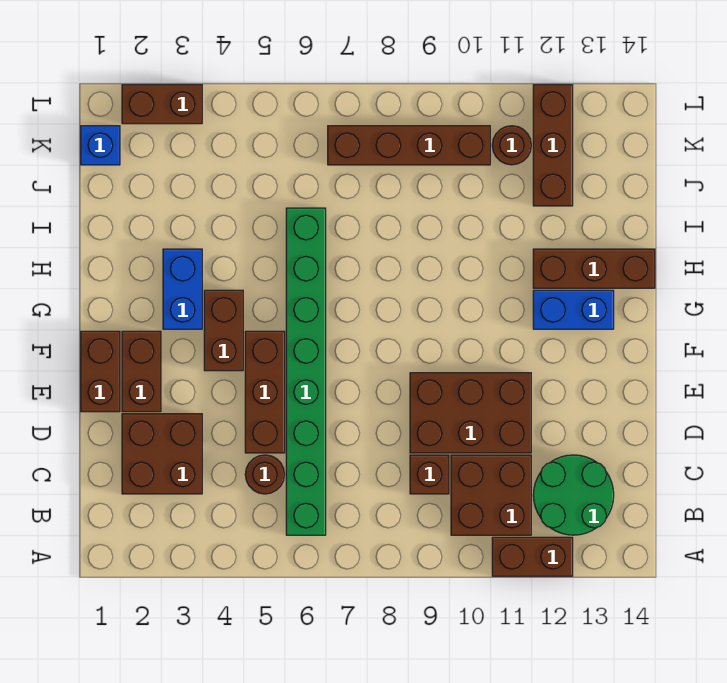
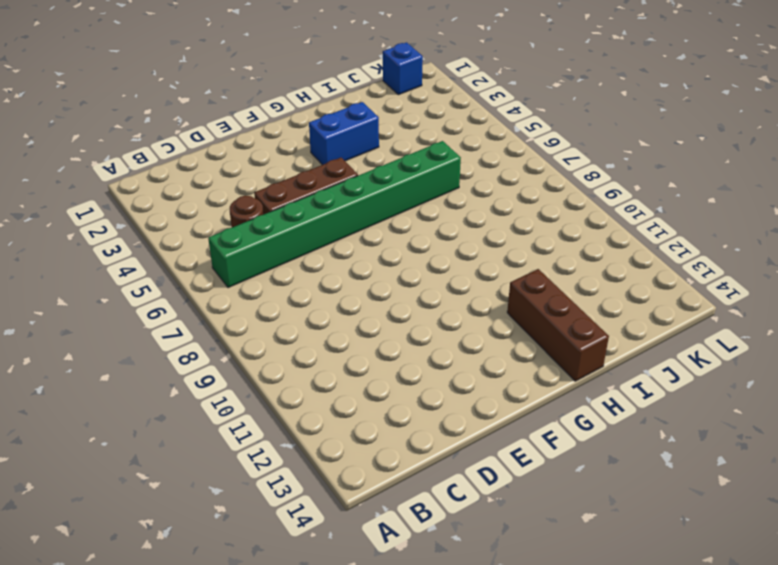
none -> brown brick A11:A12 level 1
none -> brown brick B10:C11 level 1
none -> green round brick B12:C13 level 1

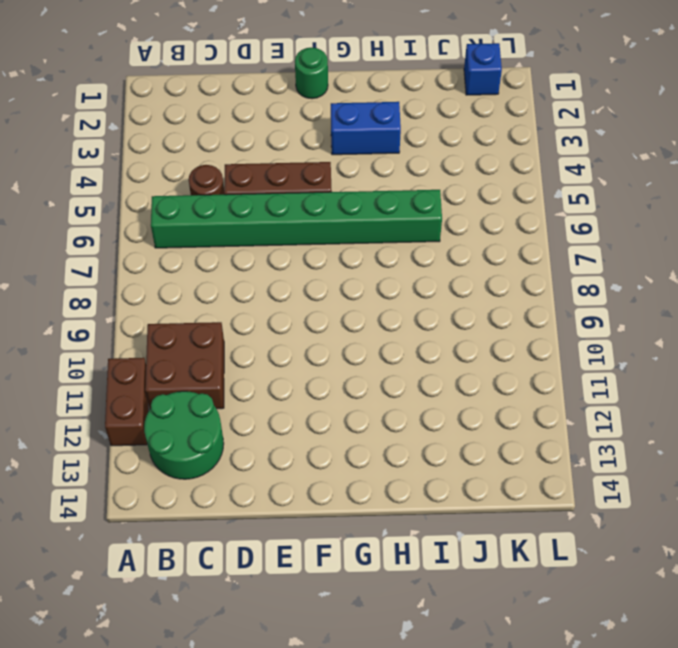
green round brick F1 level 1 -> brown brick E1:F1 level 1
none -> brown brick C2:D3 level 1
none -> brown brick C9 level 1
none -> brown brick D9:E11 level 1

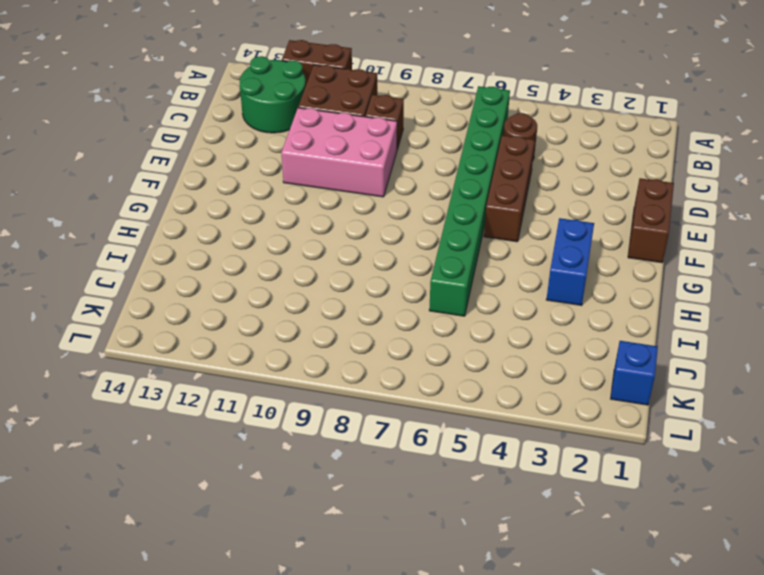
pink brick D9:E11 level 1 -> brown brick D9:E11 level 1
none -> brown brick C2:D3 level 1
none -> brown brick E2:F2 level 1
none -> brown brick F4:G4 level 1

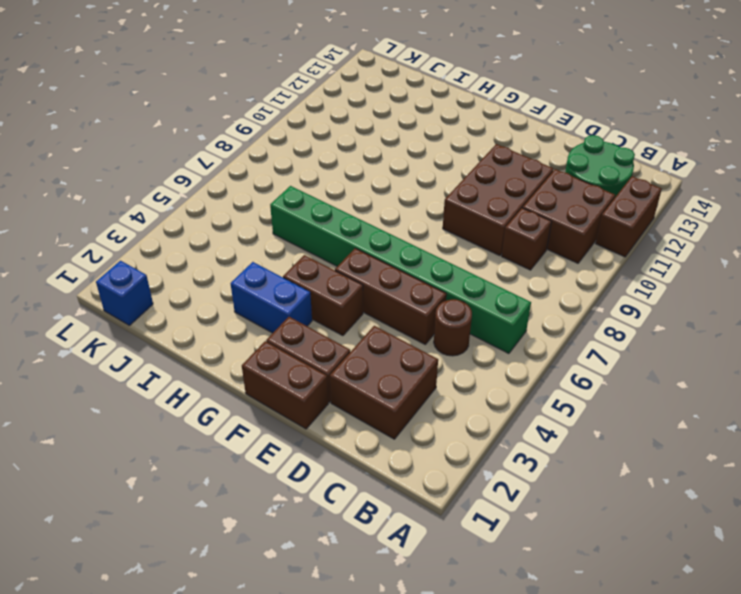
none -> blue brick G12:G13 level 1
none -> brown brick H12:H14 level 1
none -> brown brick J12:L12 level 1

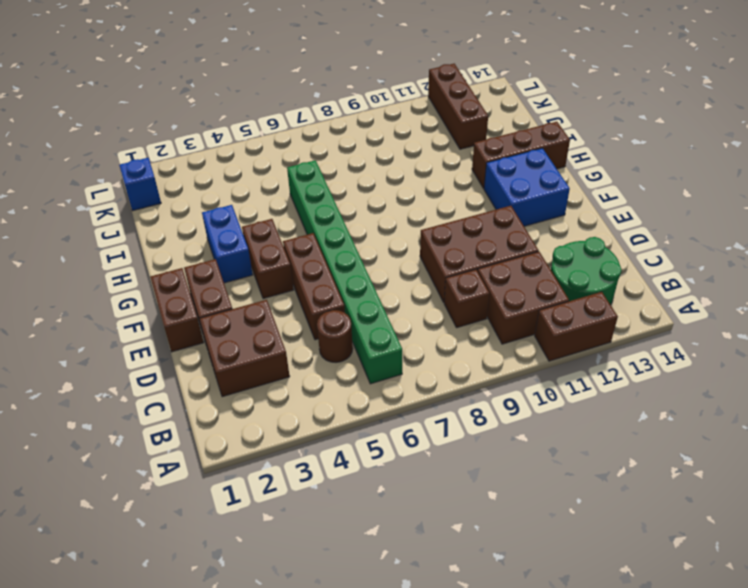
blue brick F12:G13 level 1 -> blue brick G12:G13 level 1
none -> brown brick K7:K10 level 1
none -> brown round brick K11 level 1
none -> brown brick L2:L3 level 1

